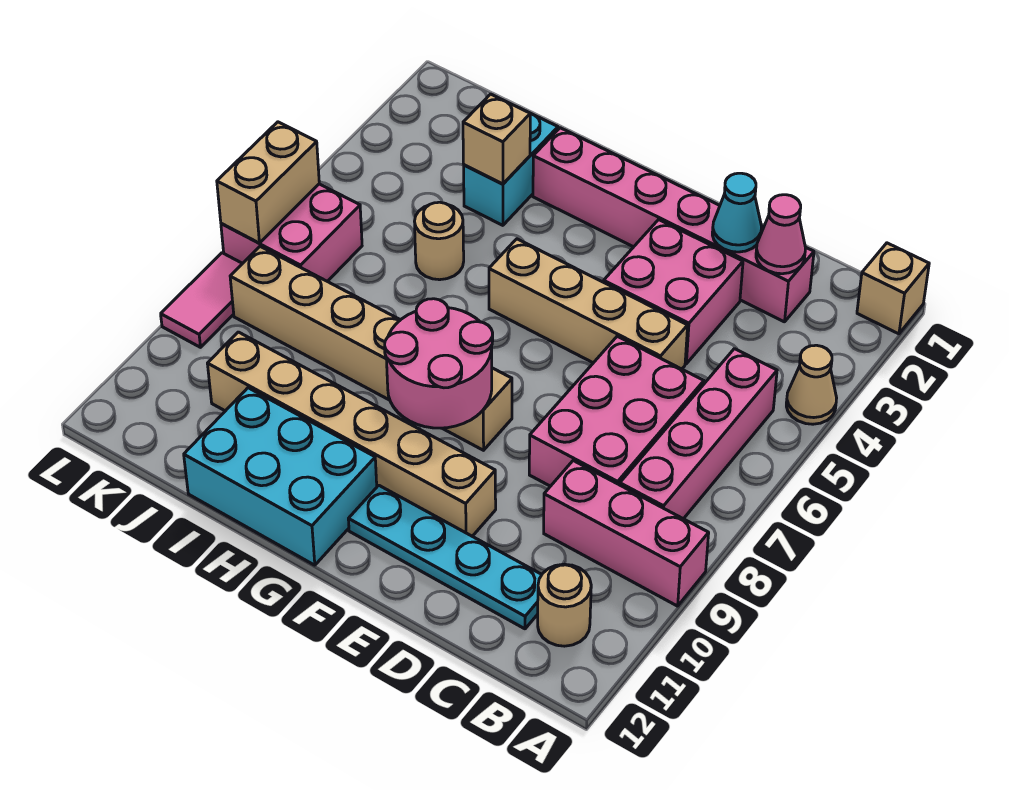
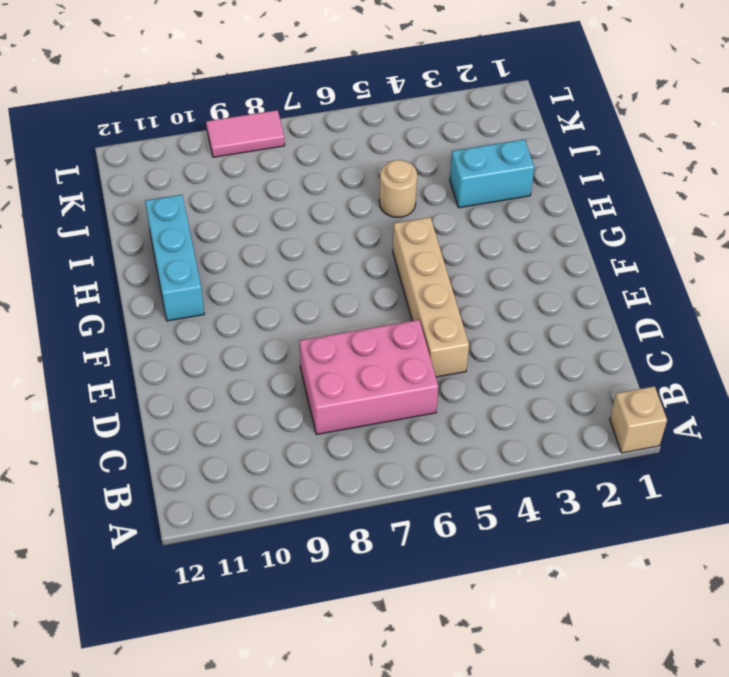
cyan brick G11:I11 level 1 -> cyan brick G11:I12 level 1
none -> tan cone A4 level 1
none -> pink brick A9:C9 level 1
none -> pink brick B5:B8 level 1

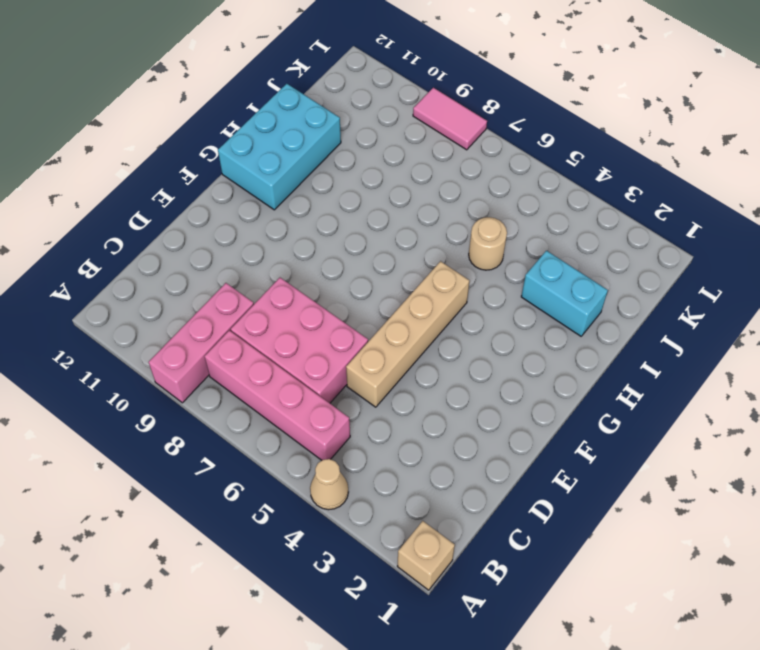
none -> tan round brick B11 level 1
none -> pink brick C2:H2 level 1
none -> cyan plate C11:F11 level 1

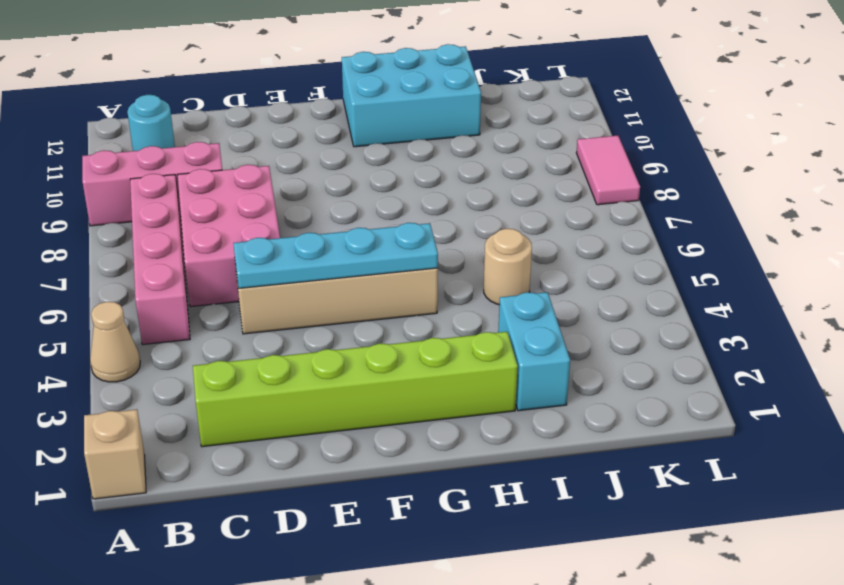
cyan round brick B11 level 1 -> tan round brick B11 level 1
lime brick C2:H2 level 1 -> pink brick C2:H2 level 1
cyan plate D5:G5 level 2 -> cyan plate C11:F11 level 1
none -> pink brick D3:E4 level 1
none -> tan brick E10:J10 level 1
none -> tan brick F8:K8 level 1

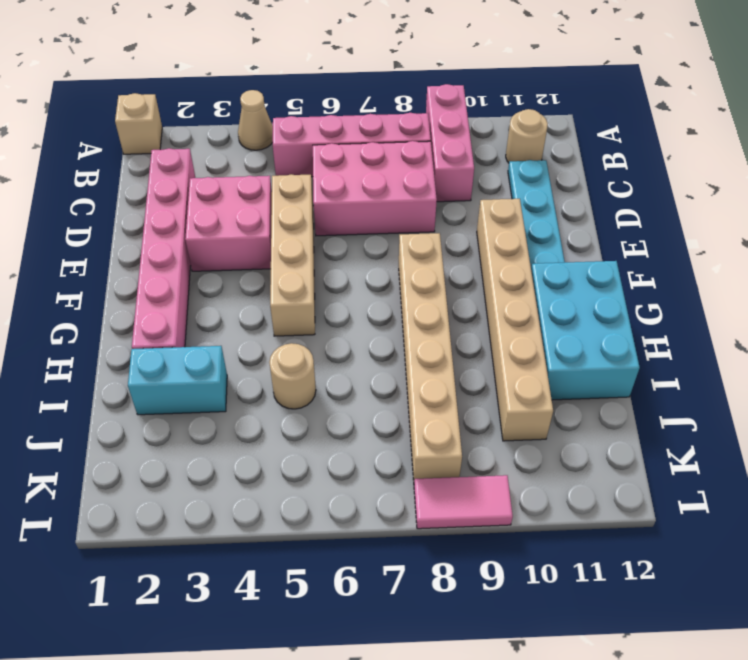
none -> pink brick K6:L7 level 1
none -> pink cone C2 level 2
none -> cyan cone D2 level 2

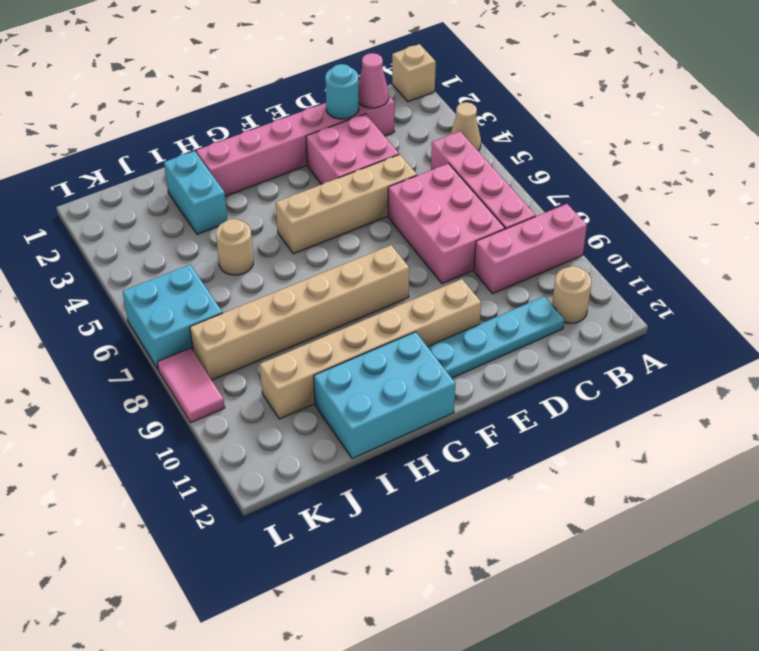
cyan round brick D2 level 2 -> cyan cone D2 level 2
cyan brick K6:L7 level 1 -> pink brick K6:L7 level 1
none -> pink round brick F8:G9 level 2
none -> tan brick I3 level 2
none -> tan brick L6:L7 level 2

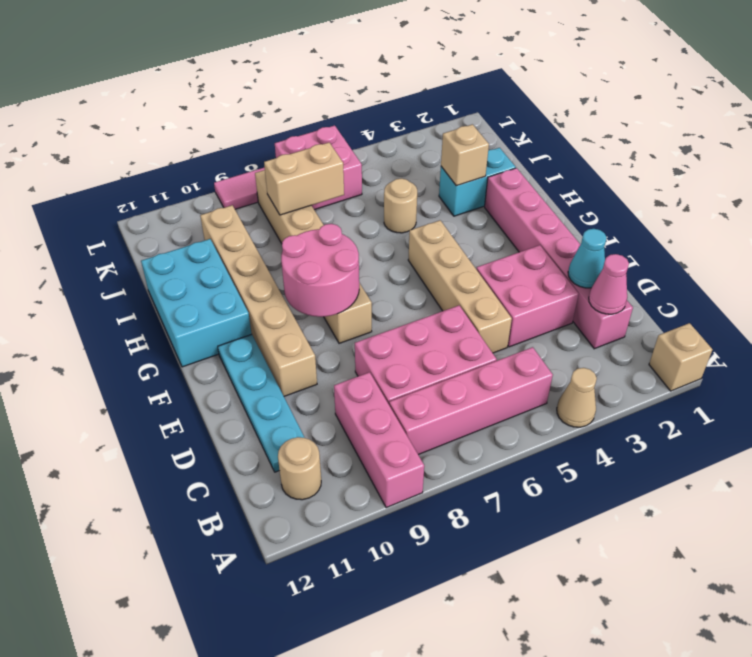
tan brick J7:J8 level 2 -> tan brick L6:L7 level 2

